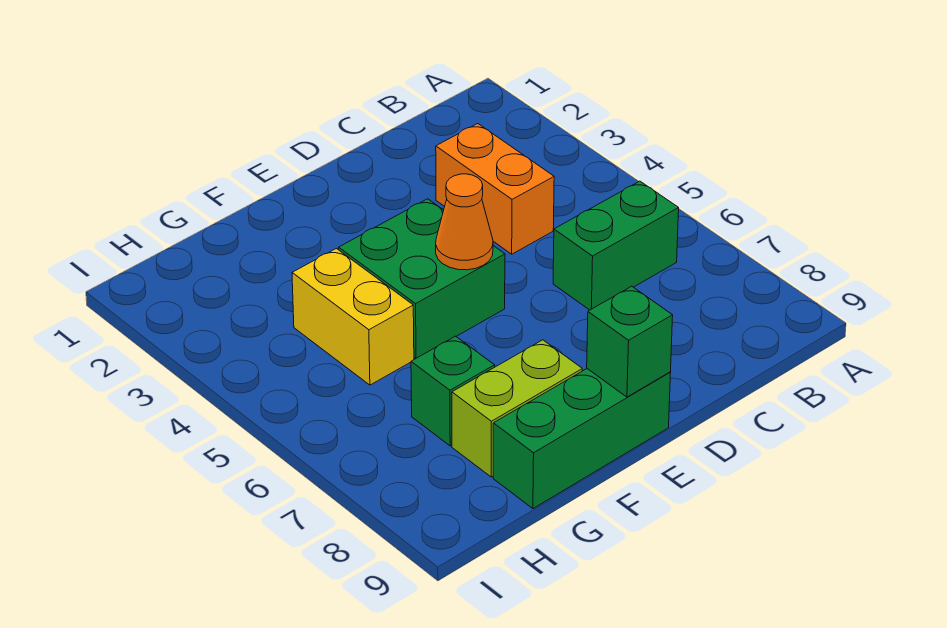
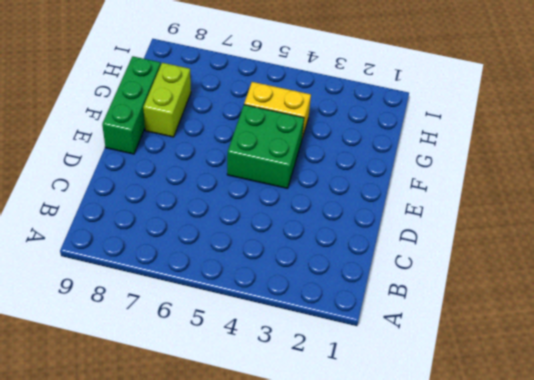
none -> green brick B6:C6 level 1
none -> orange brick C3:C4 level 1

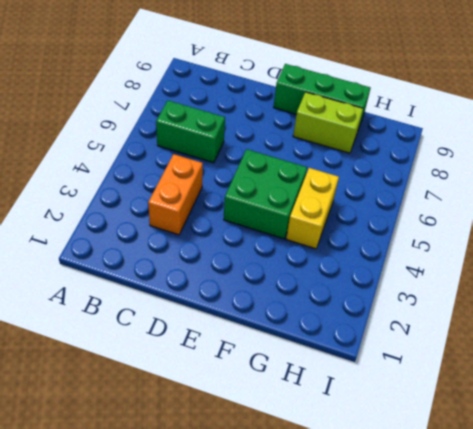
none -> green brick G7 level 1
none -> orange cone E5 level 2

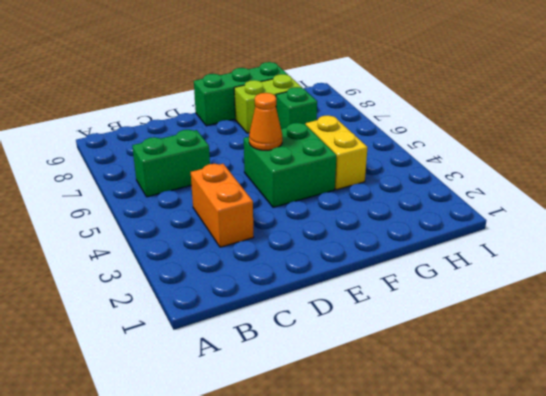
none -> green brick E9 level 2

